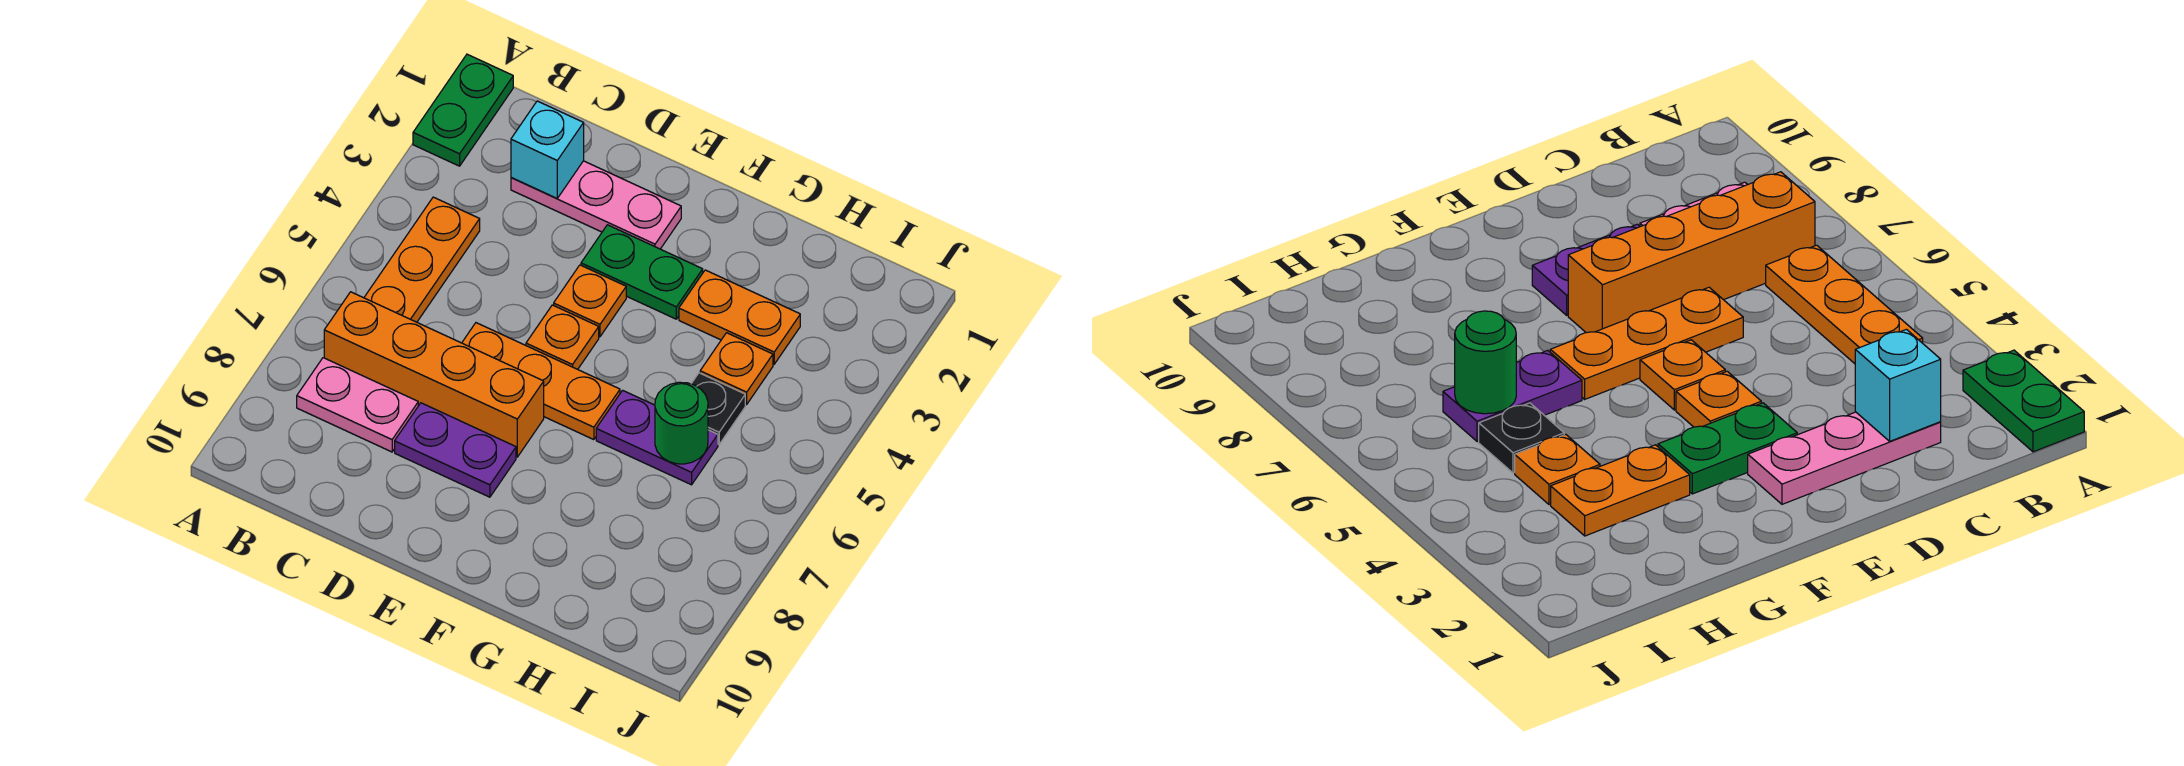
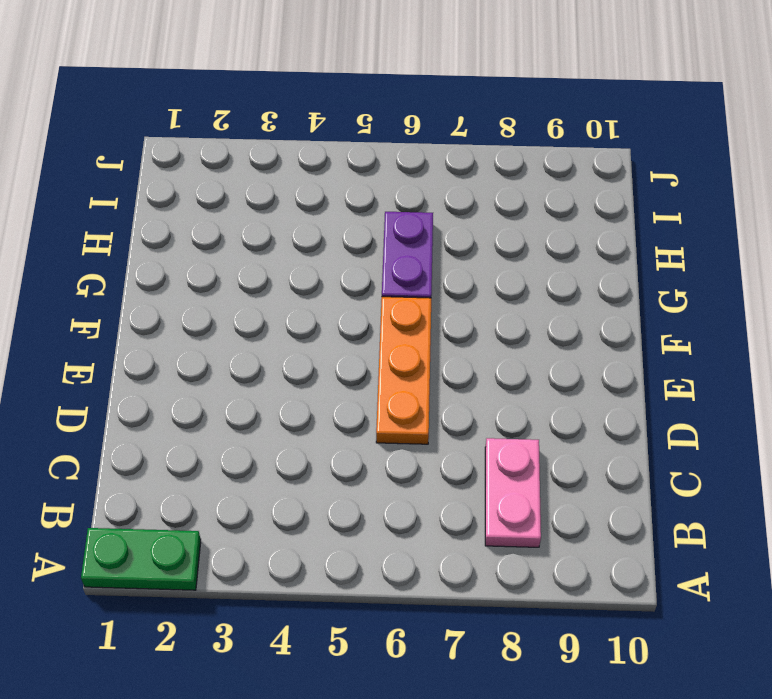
none -> orange plate B4:B6 level 1
none -> orange brick B7:E7 level 1
none -> pink plate C2:E2 level 1

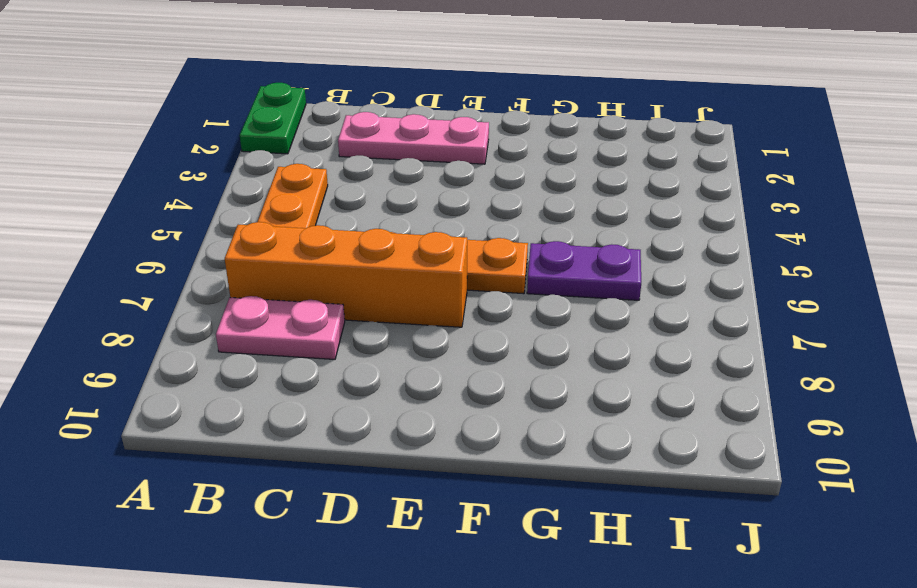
none -> purple plate D8:E8 level 1
none -> green plate E3:F3 level 1
none -> orange plate E4 level 1

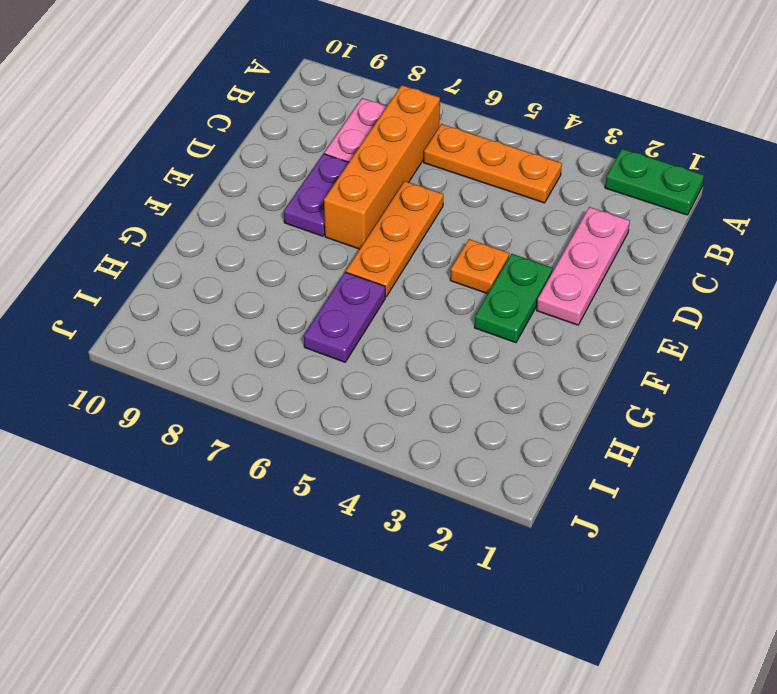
none -> orange plate E5 level 1
none -> orange plate G3:H3 level 1
none -> orange plate H4 level 1

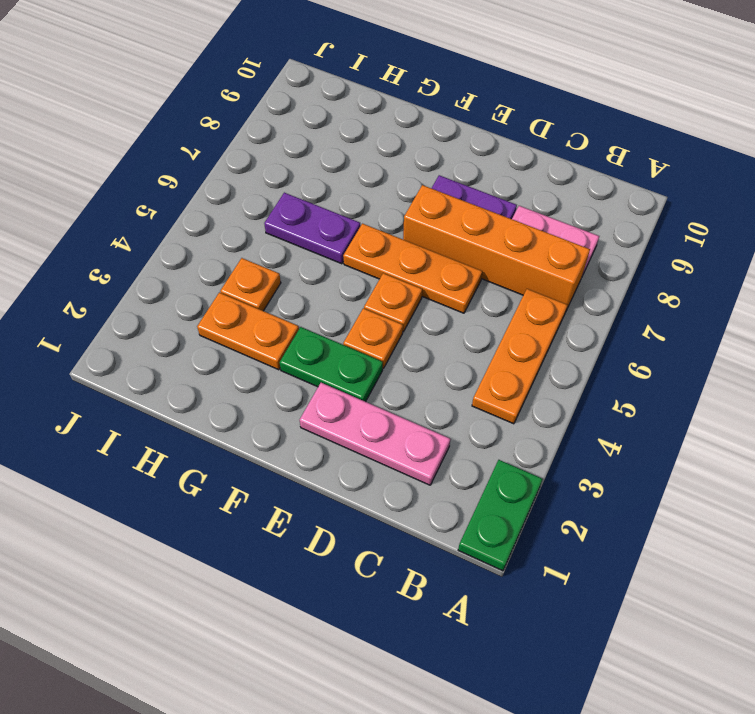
none -> black plate H5 level 1
none -> cyan brick C2 level 2
none -> green round brick H6 level 2

